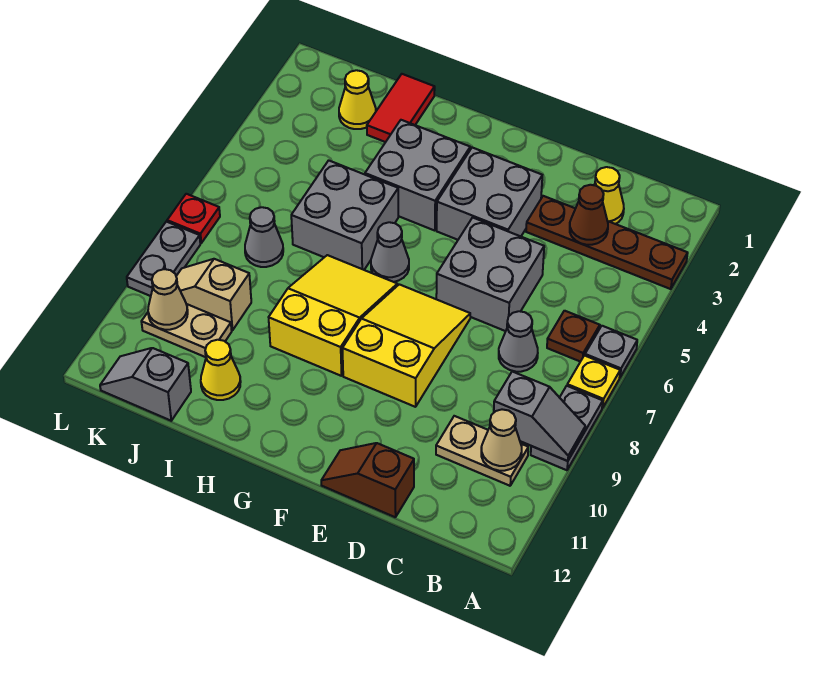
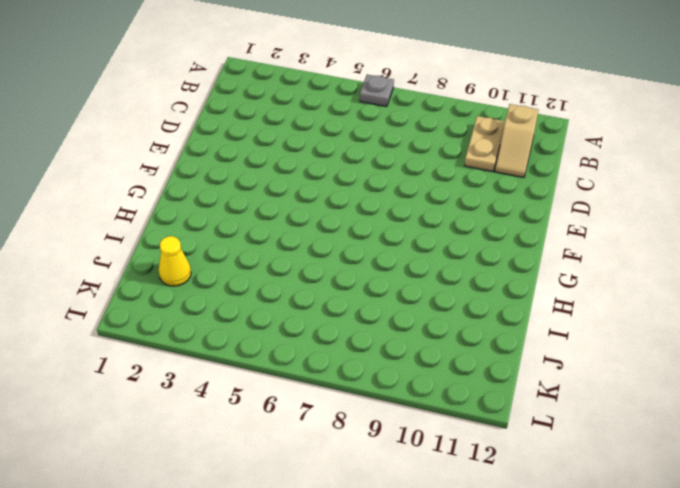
tan slope B11:C11 level 1 top B -> tan slope J9:K9 level 1 top J
none -> brown plate A3:D3 level 1
none -> yellow plate A7 level 1
none -> grey plate A8:A9 level 1

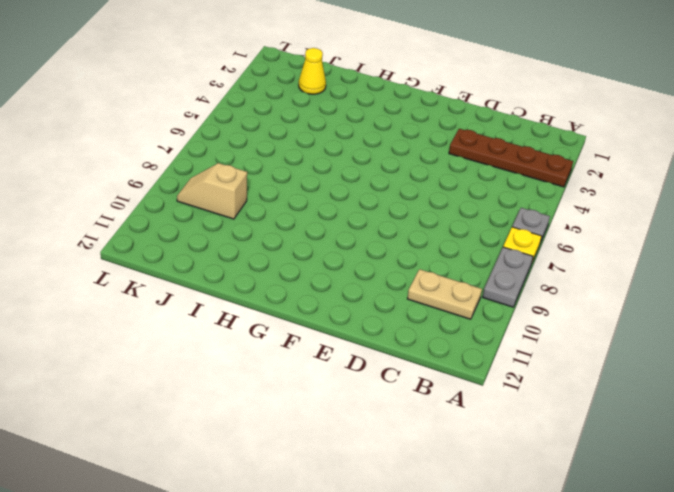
none -> brown plate B6 level 1
none -> yellow cone C2 level 1
none -> grey cone C7 level 1

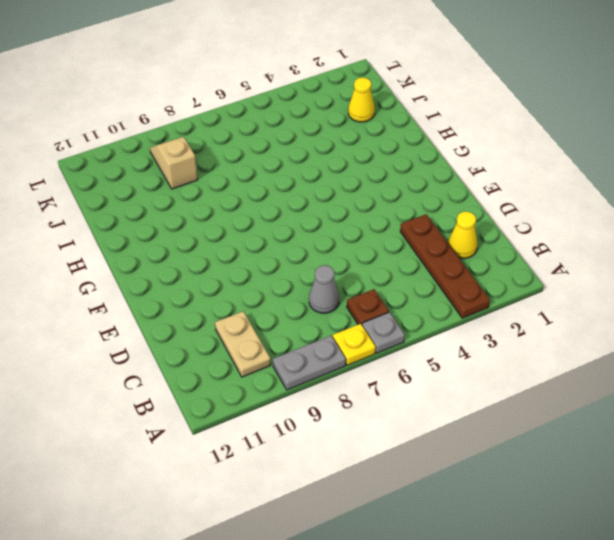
none -> grey brick D5:E6 level 1
none -> brown slope D12:E12 level 1 top D
none -> grey brick E3:F4 level 1

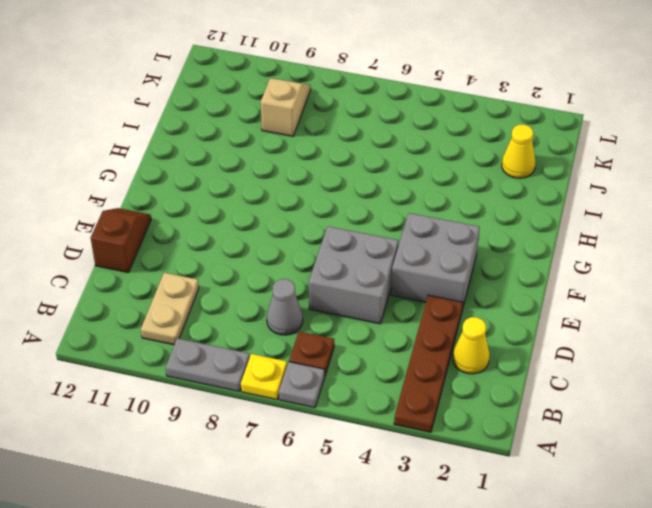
none -> yellow slope E7:F9 level 1 top 9
none -> grey brick G3:H4 level 1
none -> grey cone G6 level 1

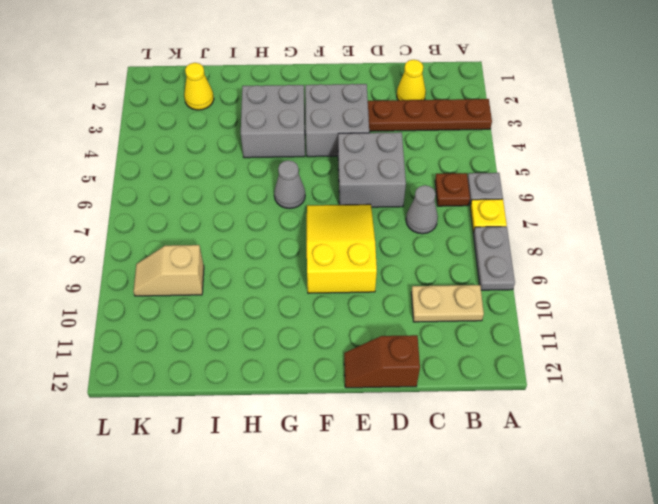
none -> yellow slope G7:H9 level 1 top 9
none -> grey brick H5:I6 level 1
none -> red tile I1:I2 level 1

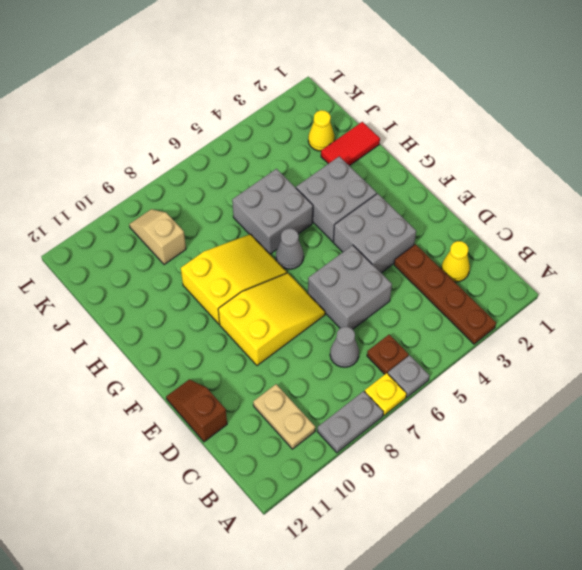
none -> yellow cone I11 level 1
none -> grey cone J7 level 1
none -> tan plate J10:K10 level 1

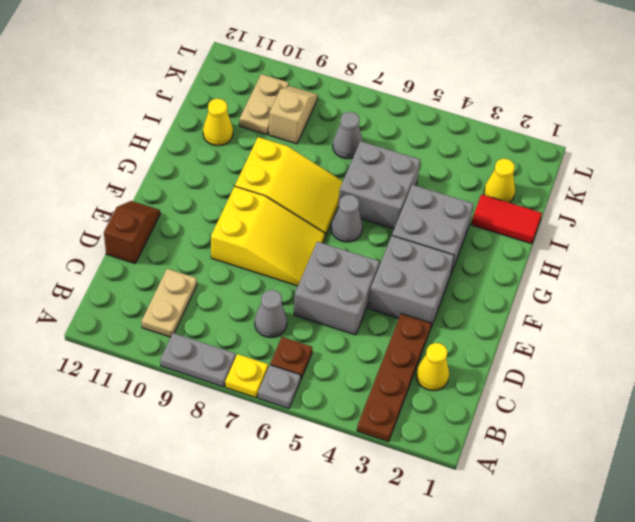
none -> grey slope J12:K12 level 1 top J
none -> red plate L7 level 1
none -> grey plate L8:L9 level 1

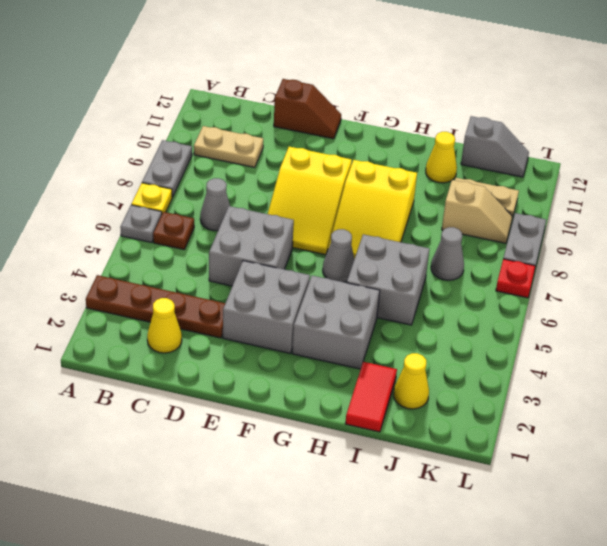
none -> grey slope A9:B9 level 2 top B
none -> tan cone B10 level 2
none -> brown cone C3 level 2

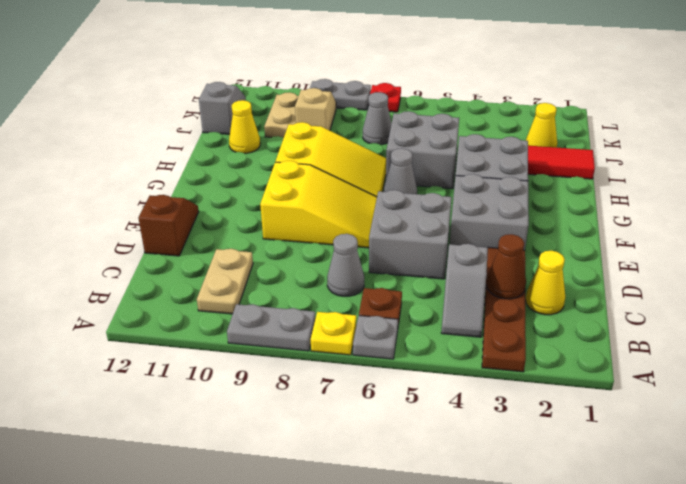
grey slope B4:C4 level 1 top C -> grey slope A9:B9 level 2 top B
none -> tan cone B10 level 2
none -> tan cone K10 level 2

